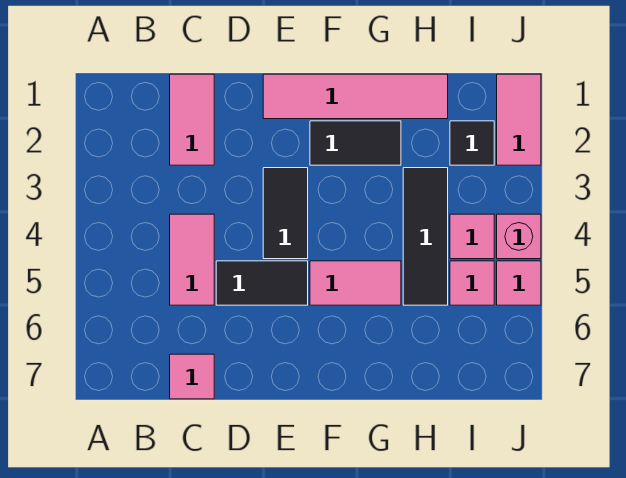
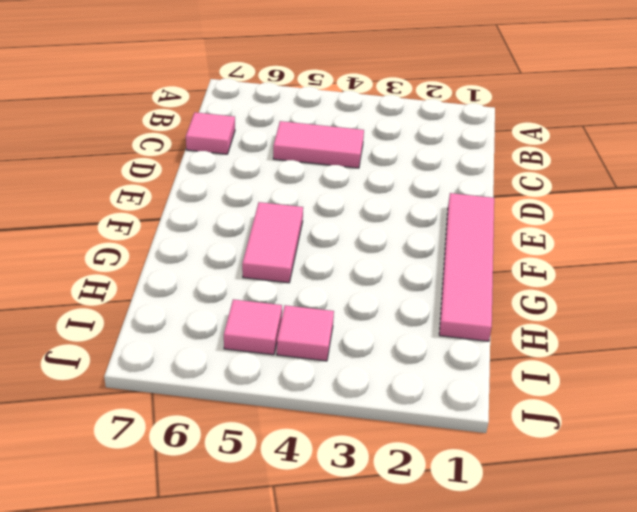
none -> pink tile C1:C2 level 1
none -> black tile D5:E5 level 1
none -> black tile E3:E4 level 1

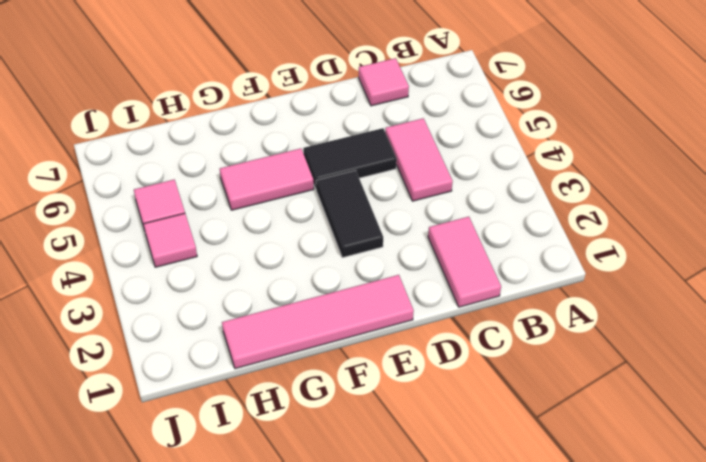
none -> black tile F2:G2 level 1
none -> black tile H3:H5 level 1
none -> black tile I2 level 1

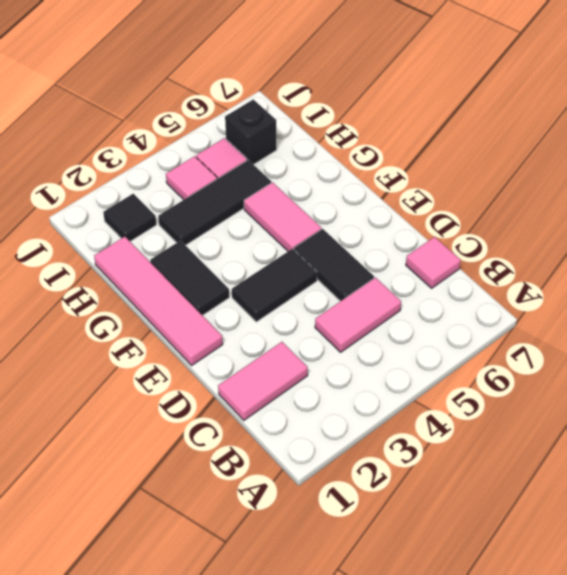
black brick I6 level 1 -> none
none -> pink tile J1:J2 level 1
none -> pink brick J4 level 1
none -> pink tile J5 level 1

